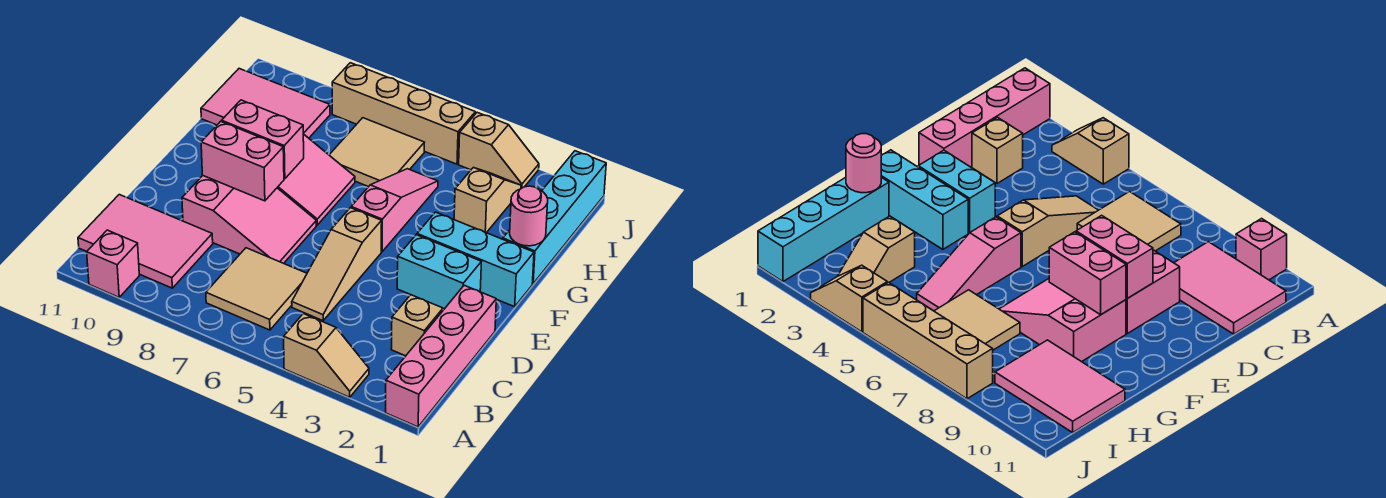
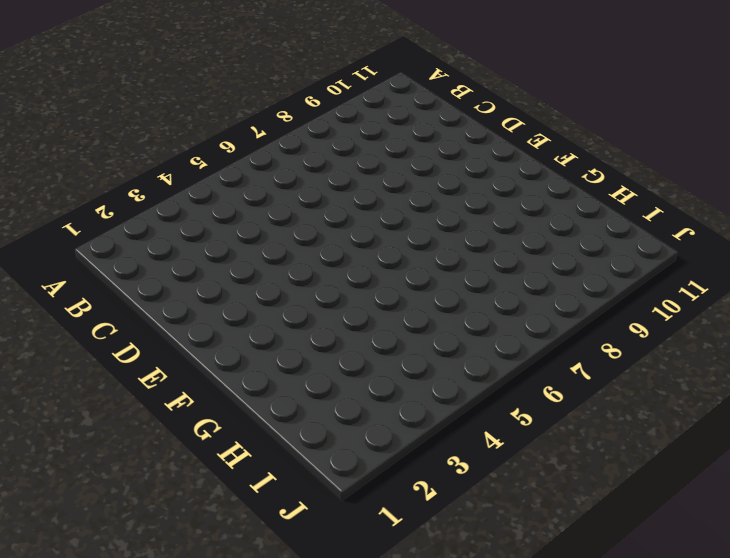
none -> pink brick A1:D1 level 1
none -> tan slope A3:A4 level 1 top 4
none -> pink brick A10 level 1

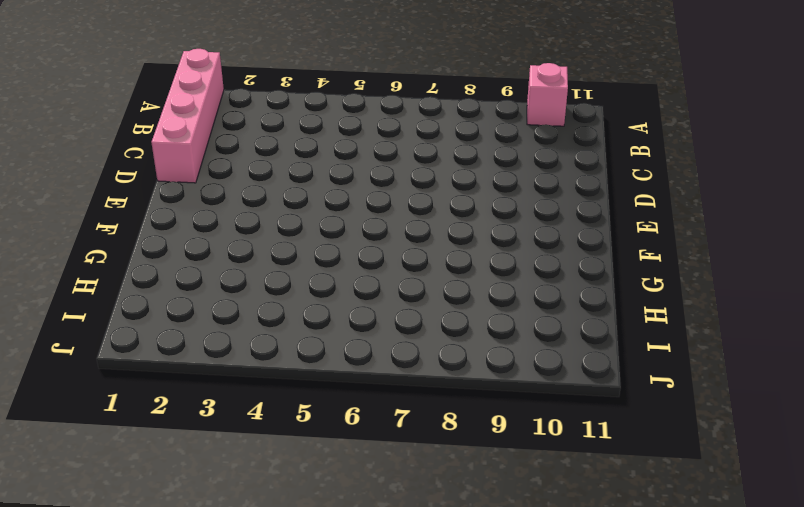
none -> tan slope A3:A4 level 1 top 4
none -> tan tile B6:C7 level 1
none -> pink tile B9:C11 level 1

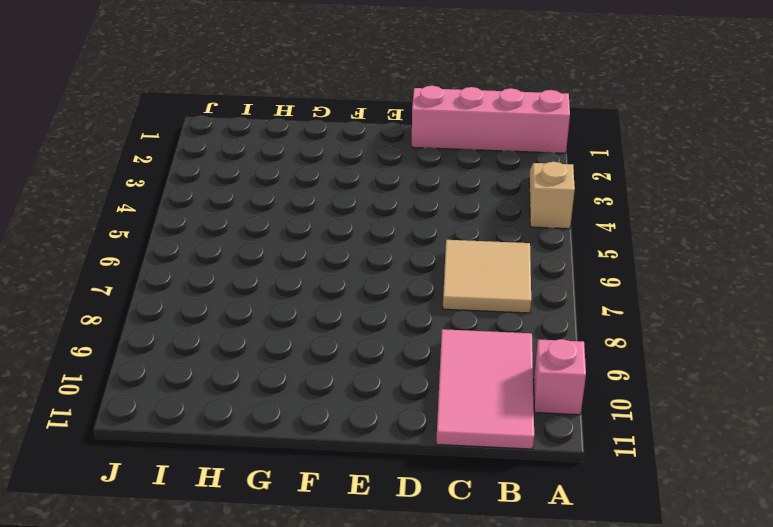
none -> tan brick C2 level 1
none -> tan slope C5:E5 level 1 top E
none -> pink slope D7:E9 level 1 top 9

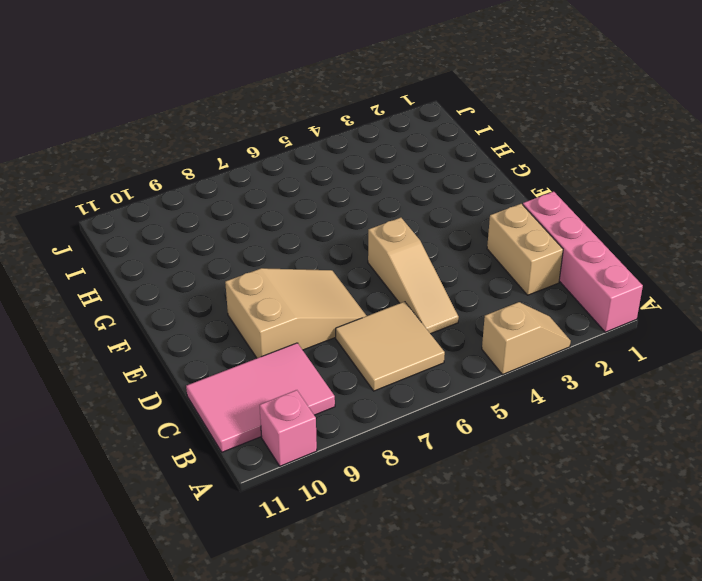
tan brick C2:D2 level 1 -> tan brick C2 level 1
tan slope D7:E9 level 1 top 9 -> pink slope D7:E9 level 1 top 9
none -> cyan brick E2:E3 level 1
none -> cyan brick F1:F3 level 1
none -> pink slope F5:H5 level 1 top F

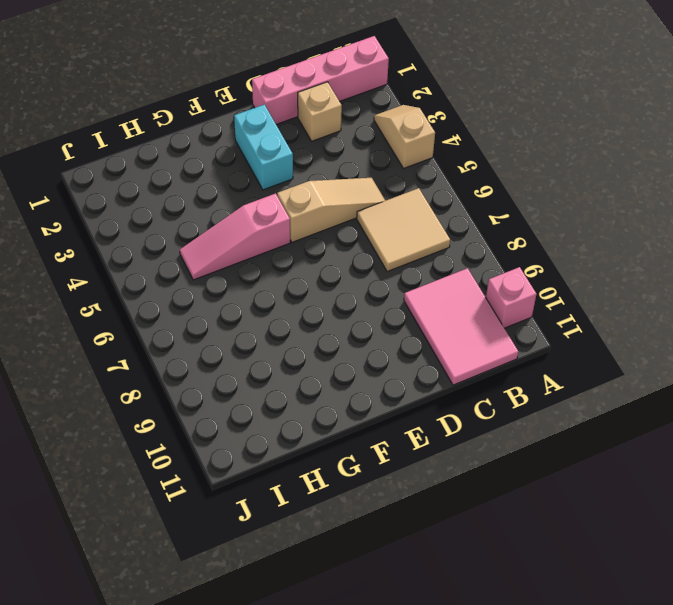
none -> pink slope D7:E9 level 1 top 9
none -> cyan brick F1:F3 level 1
none -> pink slope F7:G9 level 1 top 9

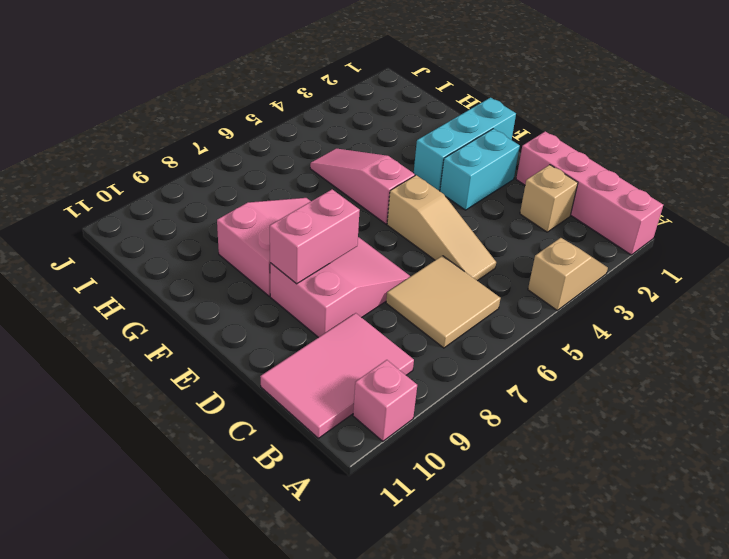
none -> cyan brick G1:J1 level 1
none -> tan slope H3:I3 level 1 top H
none -> tan tile H6:I7 level 1

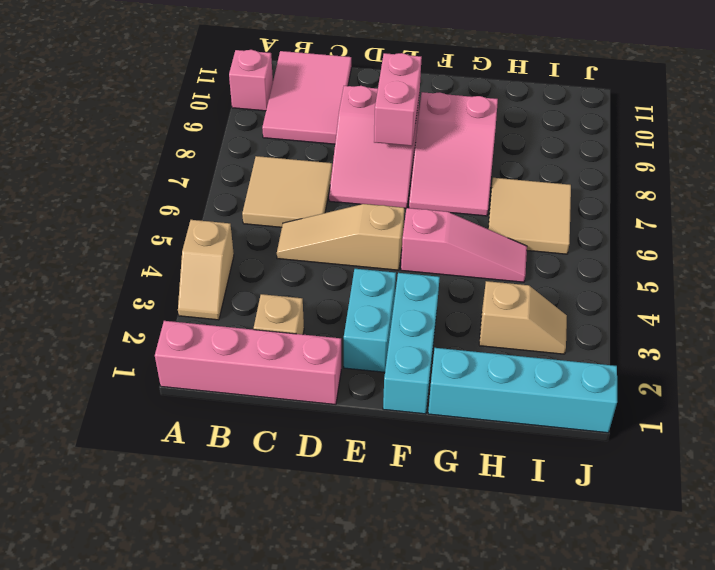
none -> pink tile H9:I11 level 1
none -> tan slope J3:J4 level 1 top 4
none -> tan brick J5:J8 level 1

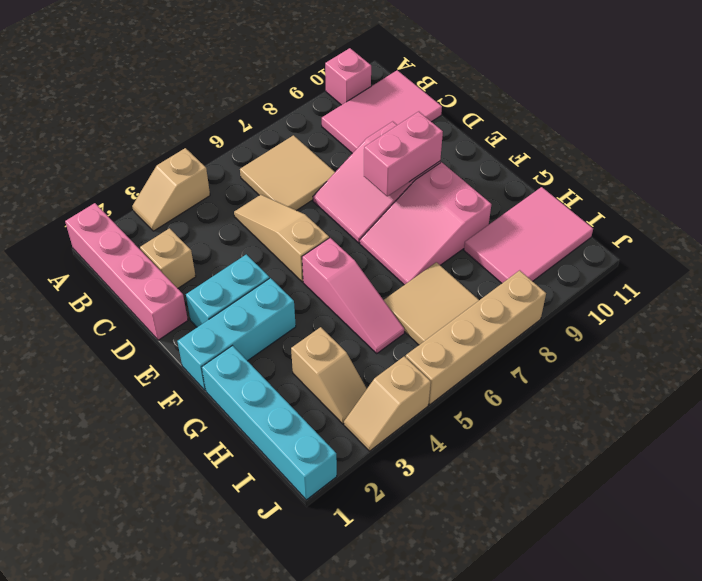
none -> pink brick F8:F9 level 2
none -> pink round brick G1 level 2

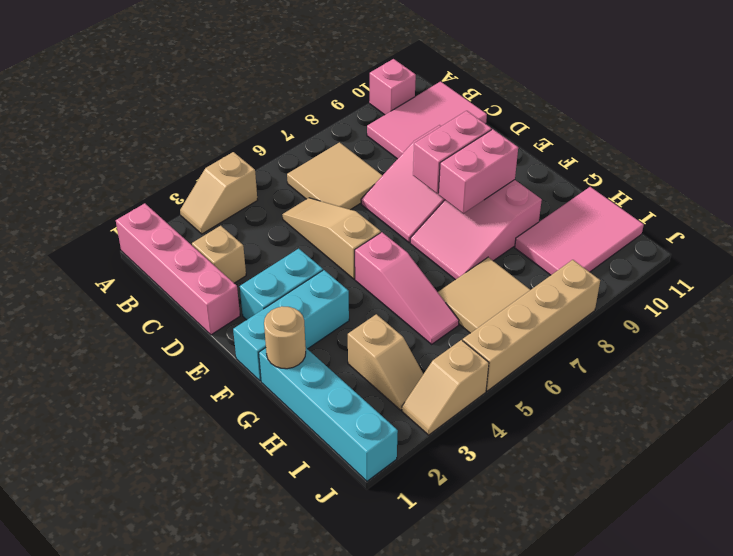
tan round brick G1 level 2 -> pink round brick G1 level 2

